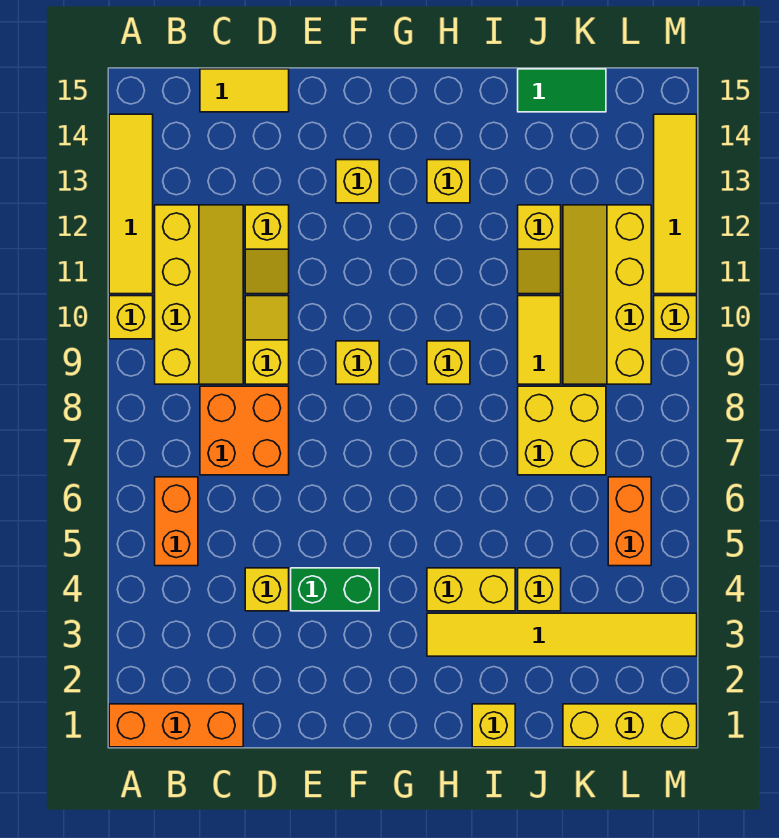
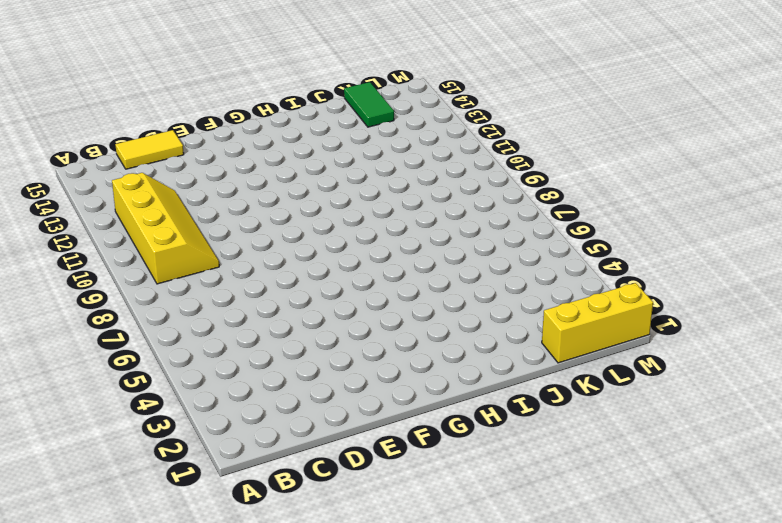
green tile K14:K15 level 1 -> green tile J15:K15 level 1
none -> orange brick A1:C1 level 1
none -> yellow brick A10 level 1
none -> yellow tile A11:A14 level 1

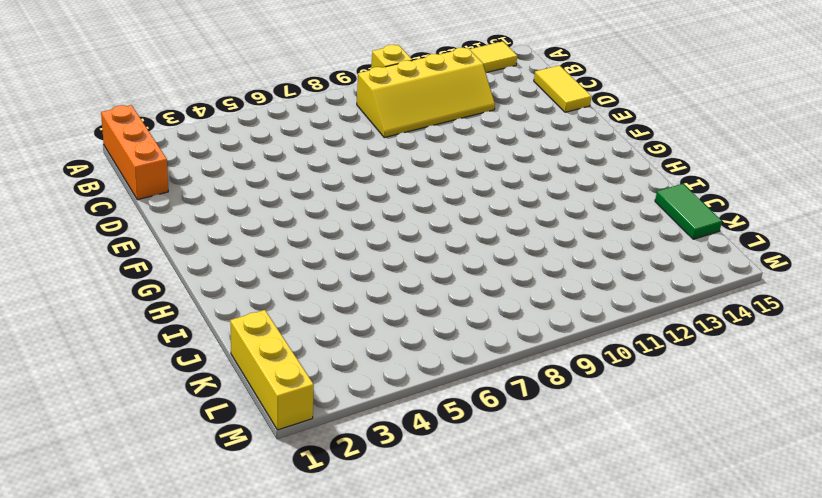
none -> orange brick B5:B6 level 1
none -> orange brick C7:D8 level 1
none -> yellow brick D4 level 1

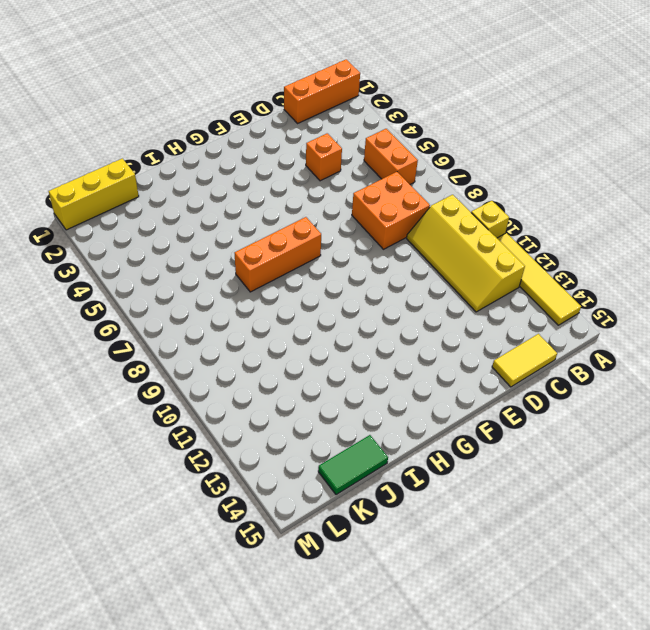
orange brick D4 level 1 -> yellow brick D4 level 1
orange brick G7:I7 level 1 -> none
none -> yellow slope D9:D10 level 1 top 9
none -> yellow slope D11:D12 level 1 top 12
none -> green brick E4:F4 level 1

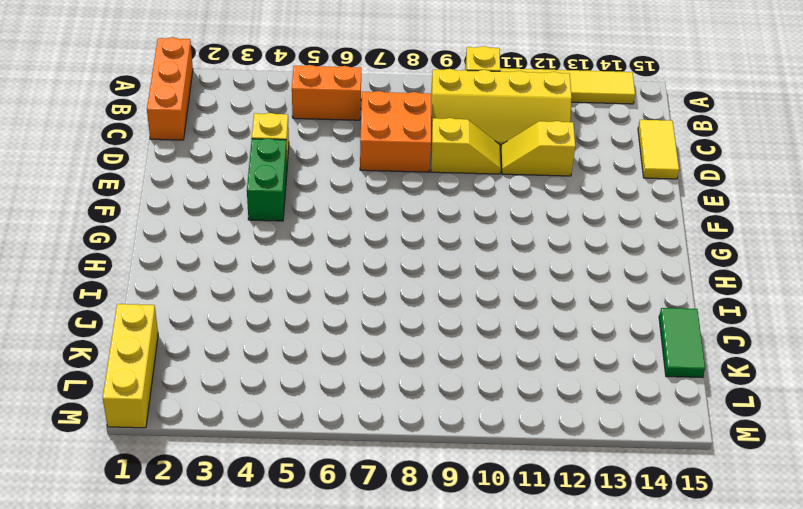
none -> yellow brick F9 level 1
none -> yellow brick F13 level 1
none -> yellow tile H3:M3 level 1

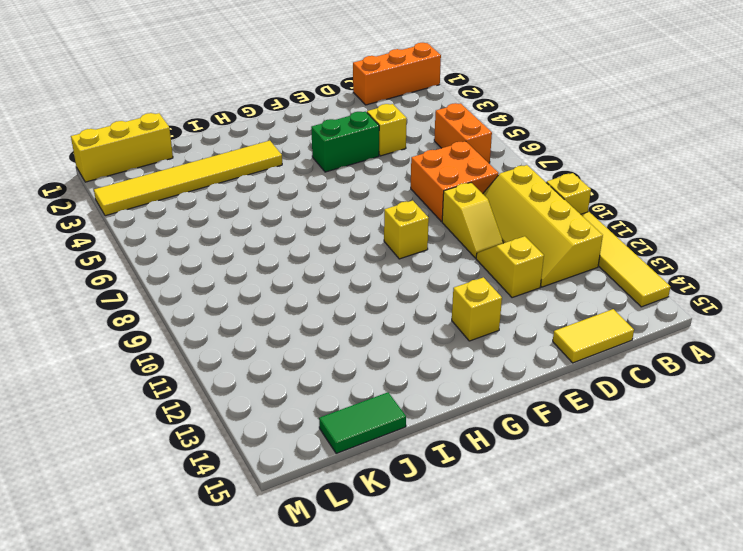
none -> yellow brick H4:I4 level 1
none -> yellow brick H9 level 1
none -> yellow brick H13 level 1

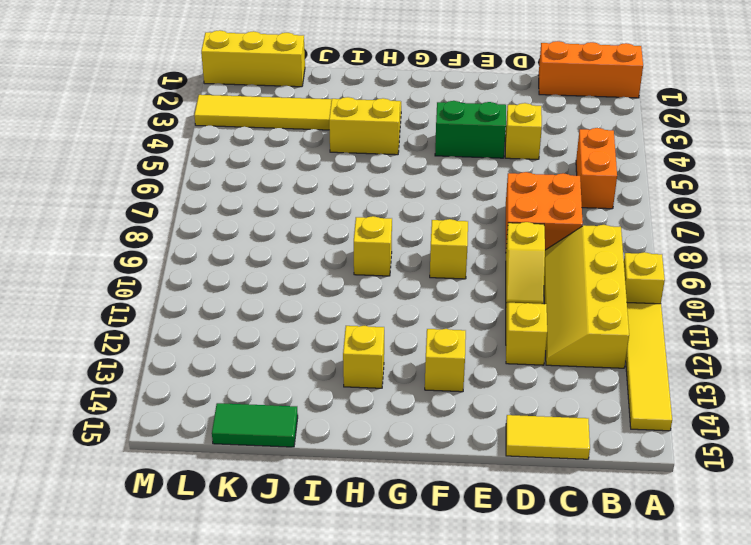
none -> yellow brick I1 level 1
none -> yellow brick J4 level 1
none -> yellow brick J7:K8 level 1

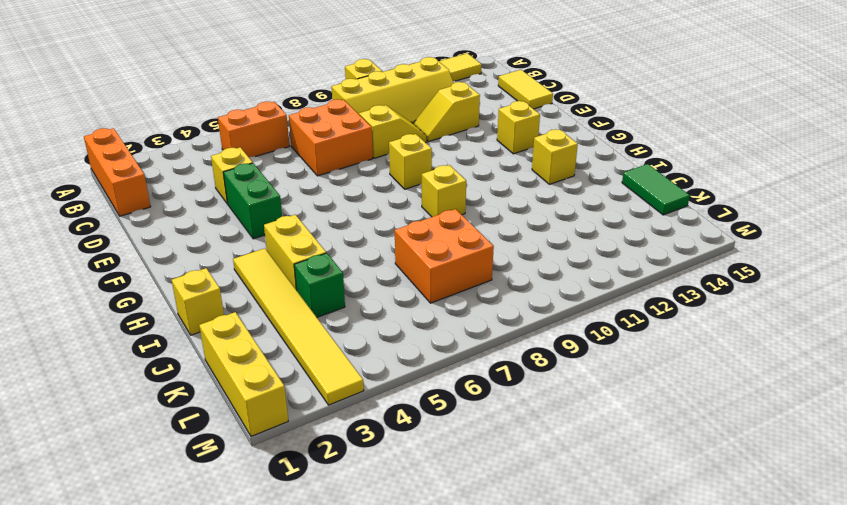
green brick J4 level 1 -> yellow brick J4 level 1
orange brick J7:K8 level 1 -> yellow brick J7:K8 level 1
none -> yellow tile J9:J10 level 1
none -> yellow slope J11:J12 level 1 top 12
none -> yellow slope K9:L12 level 1 top L

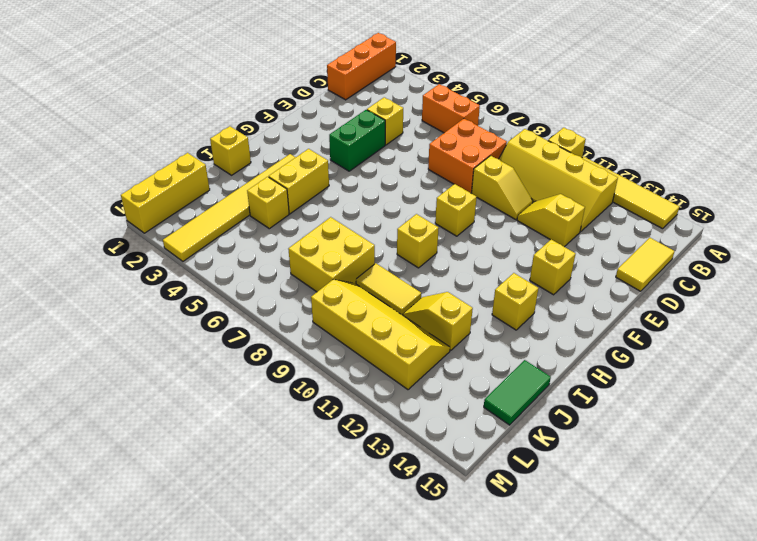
none -> orange brick L5:L6 level 1
none -> yellow brick M10 level 1
none -> yellow tile M11:M14 level 1

